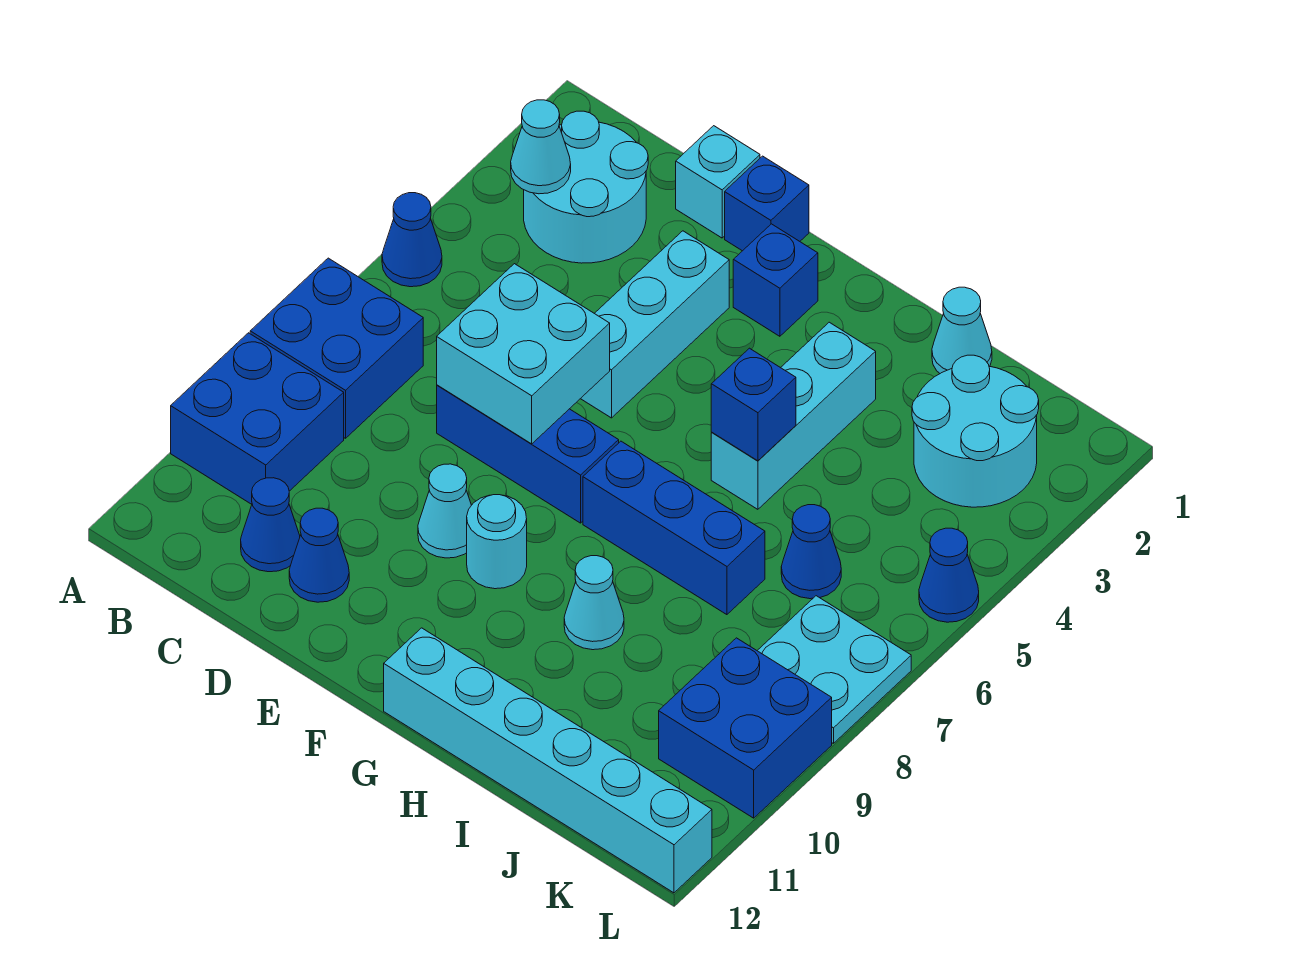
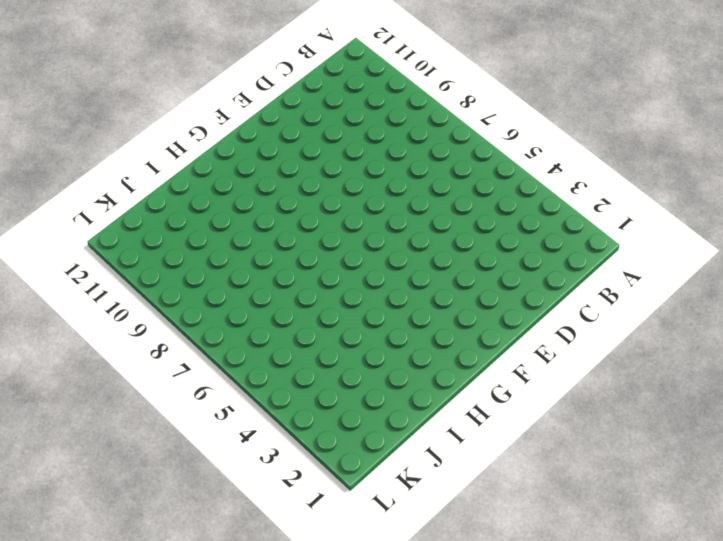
none -> blue cone A5 level 1
none -> blue brick A7:B8 level 1
none -> blue brick A9:B10 level 1

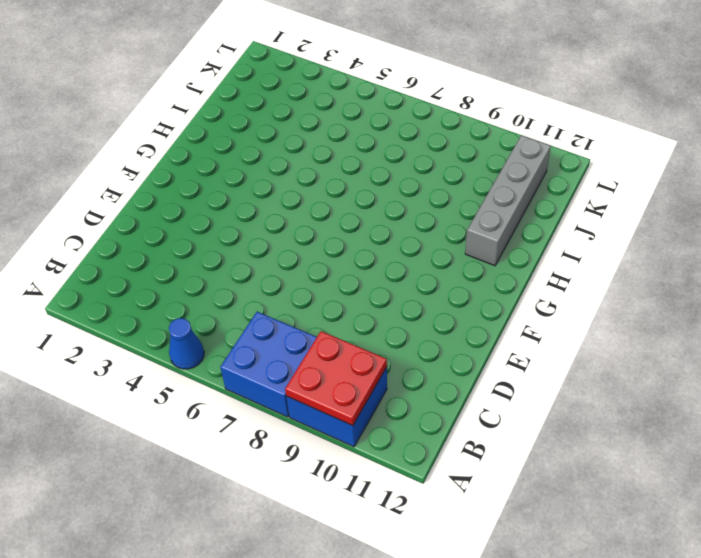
red plate A9:B10 level 2 -> none
grey brick H11:K11 level 1 -> none
none -> cyan round brick B2:C3 level 1
none -> blue cone C11 level 1
none -> cyan brick D1 level 1

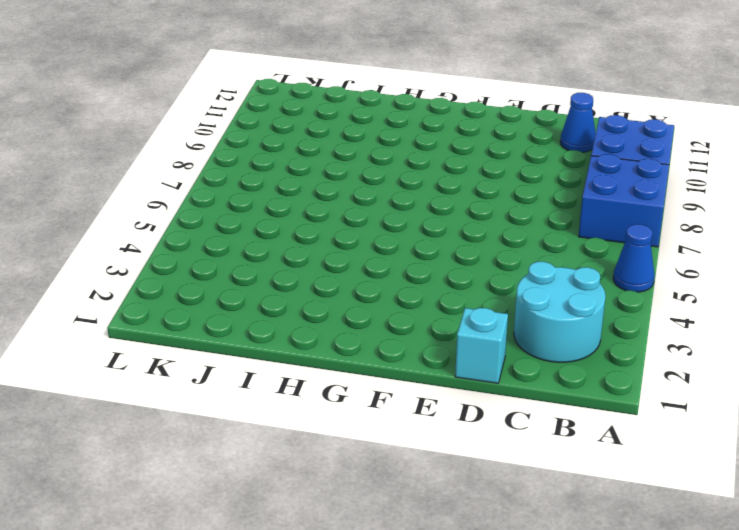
none -> blue brick D7:F7 level 1
none -> blue cone D11 level 1
none -> blue brick E1 level 1

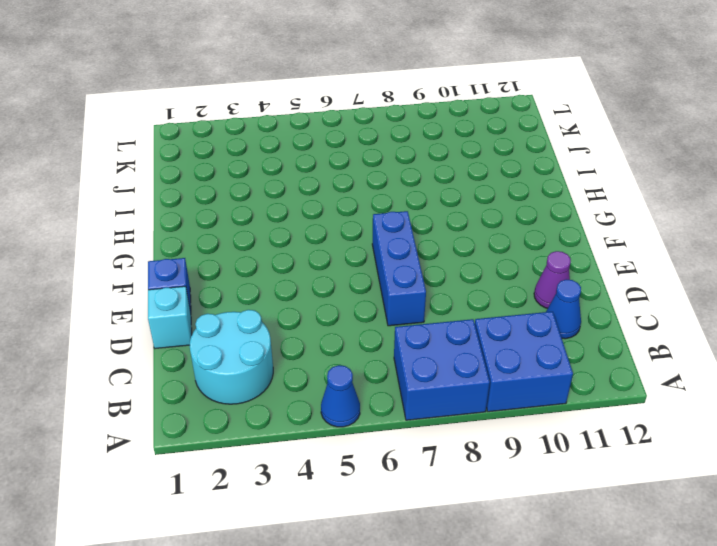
purple cone D11 level 1 -> blue cone D11 level 1
none -> cyan brick E3:E5 level 1
none -> cyan cone E9 level 1
none -> blue brick F2 level 1

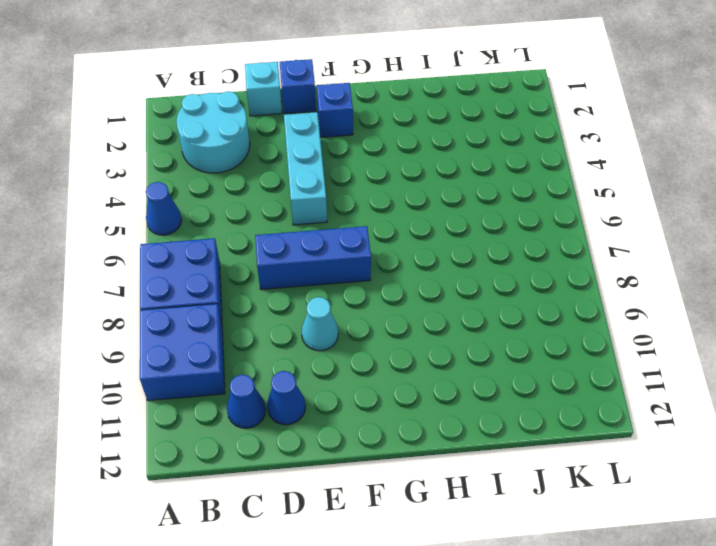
none -> cyan round brick F9 level 1
none -> blue brick G7:I7 level 1
none -> cyan brick G12:L12 level 1

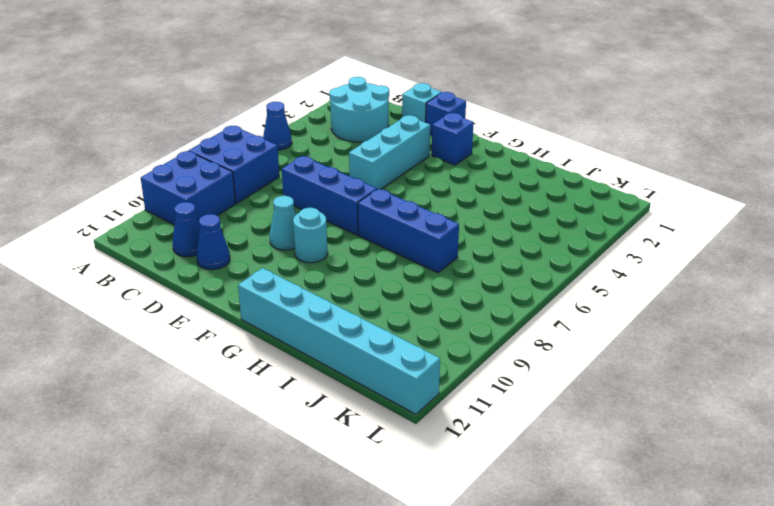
none -> cyan brick H3:H5 level 1
none -> cyan cone H9 level 1
none -> cyan cone I1 level 1

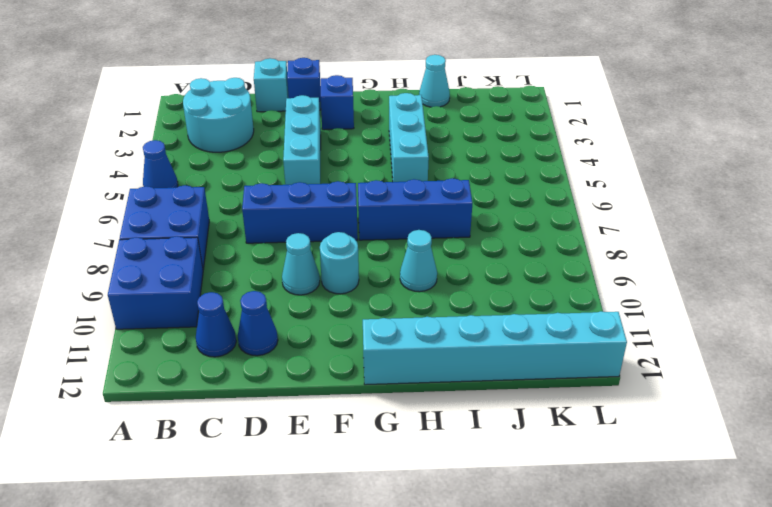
none -> cyan round brick J2:K3 level 1
none -> blue cone J6 level 1
none -> cyan plate K7:L8 level 1

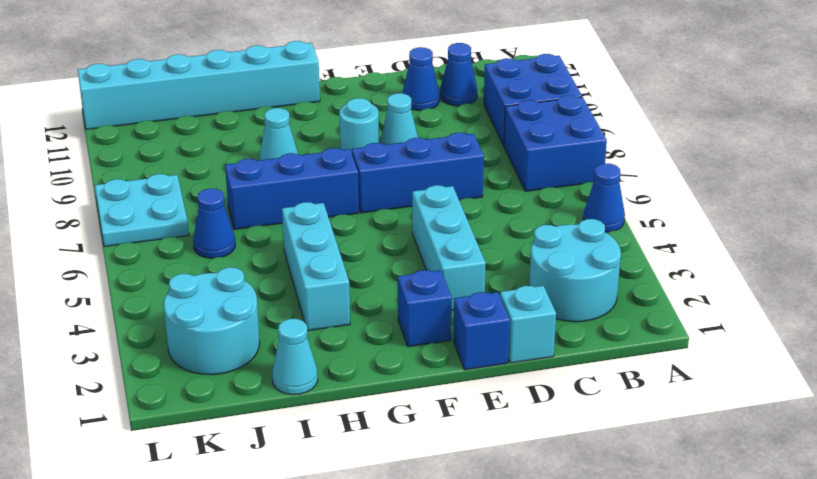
none -> blue brick K9:L10 level 1
none -> blue cone L5 level 1
none -> cyan cone B3 level 2

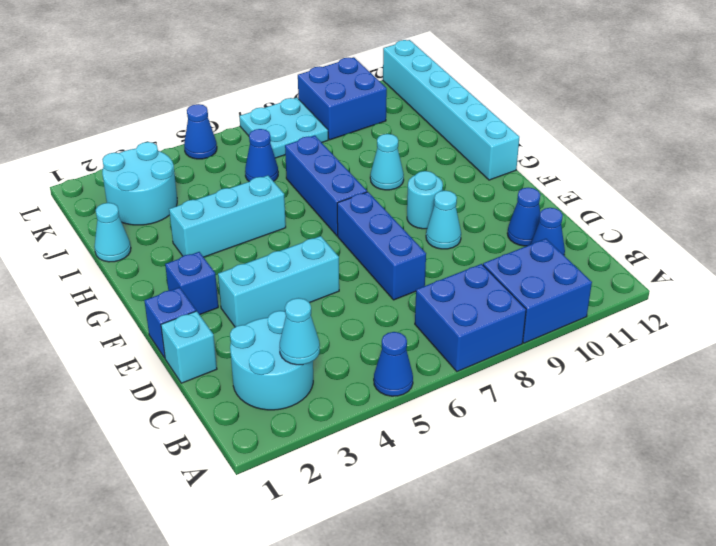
none -> cyan brick D6:E7 level 2
none -> blue brick H5 level 2

